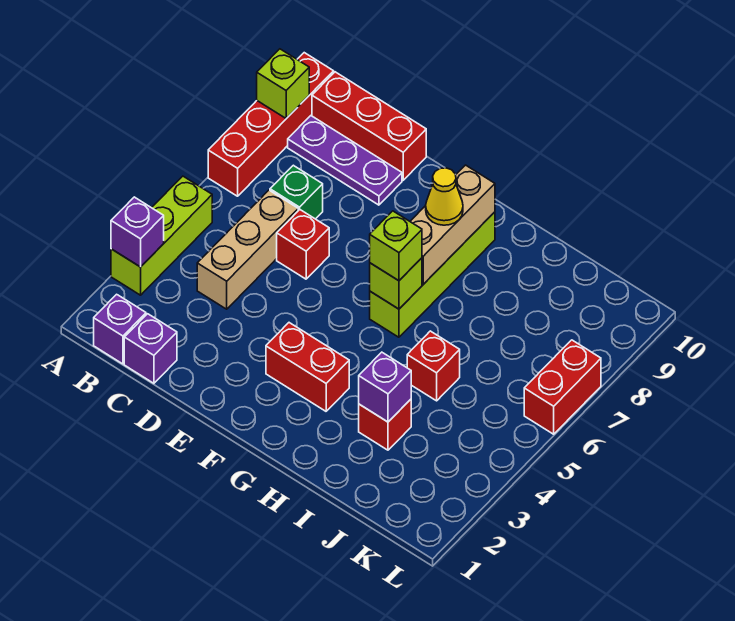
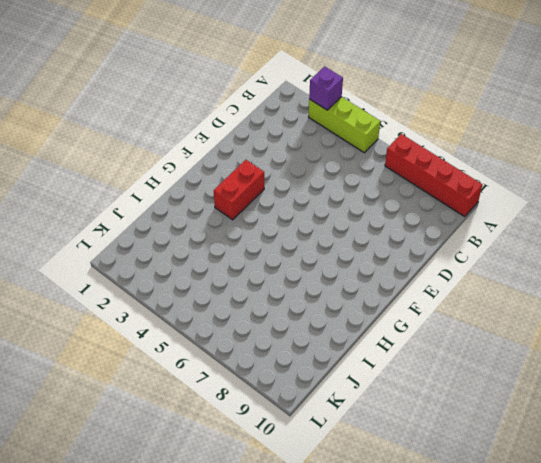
none -> purple brick B1 level 1
none -> purple plate B9:D9 level 1
none -> red brick B10:D10 level 1

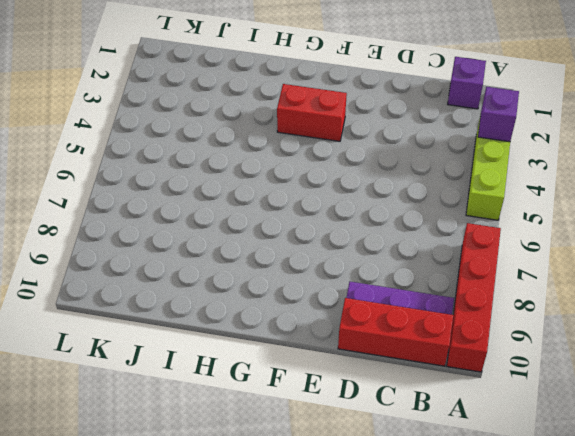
none -> purple brick C1 level 1
none -> tan brick C4:C6 level 1
none -> green brick C7 level 1

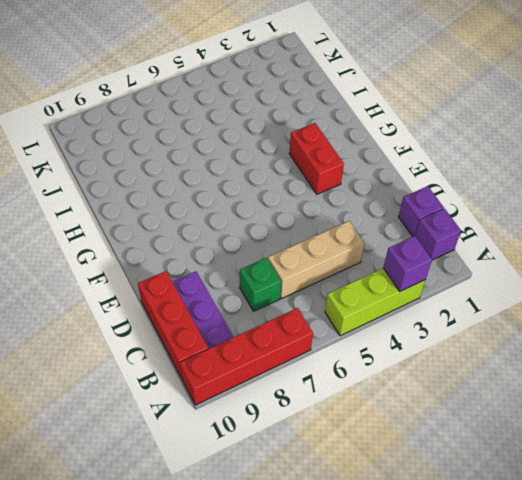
none -> red brick D6 level 1
none -> lime brick G6:G9 level 1
none -> red brick I3 level 1

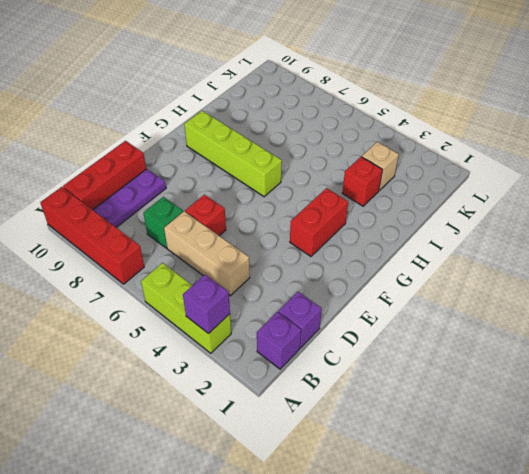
tan brick J3 level 1 -> none
none -> red brick I5 level 1
none -> red brick L6:L7 level 1
none -> lime brick A9 level 2

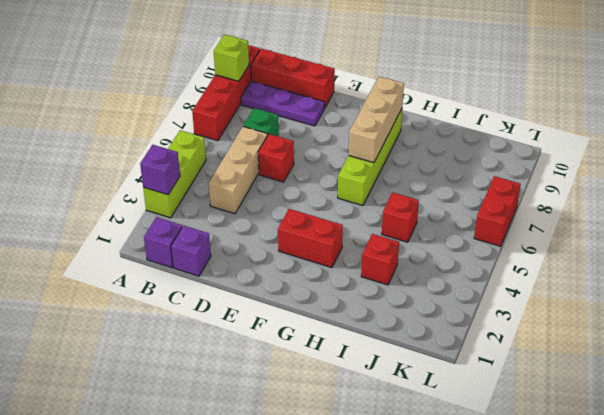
none -> lime brick G6 level 2
none -> purple brick I3 level 2
none -> lime brick G6 level 3

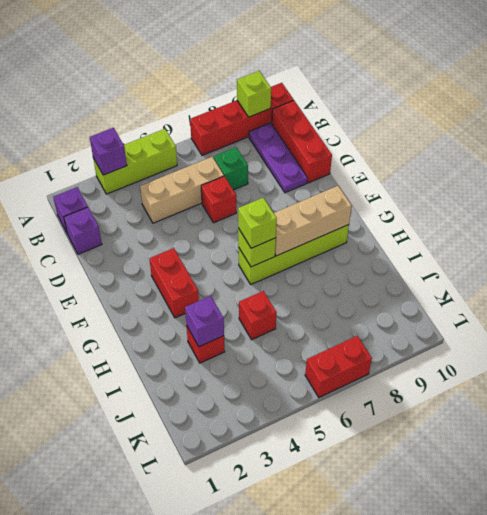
none -> yellow cone G8 level 3

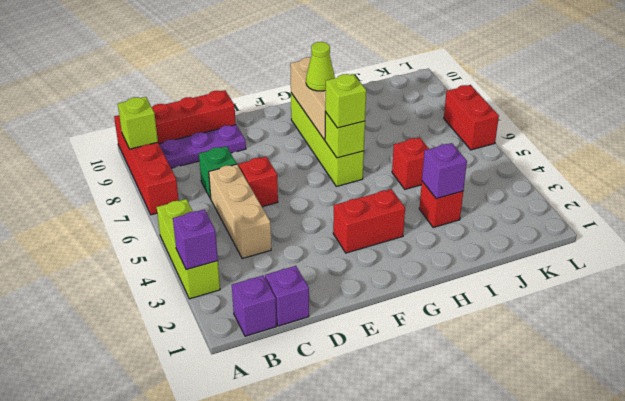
lime cone G8 level 3 -> yellow cone G8 level 3

